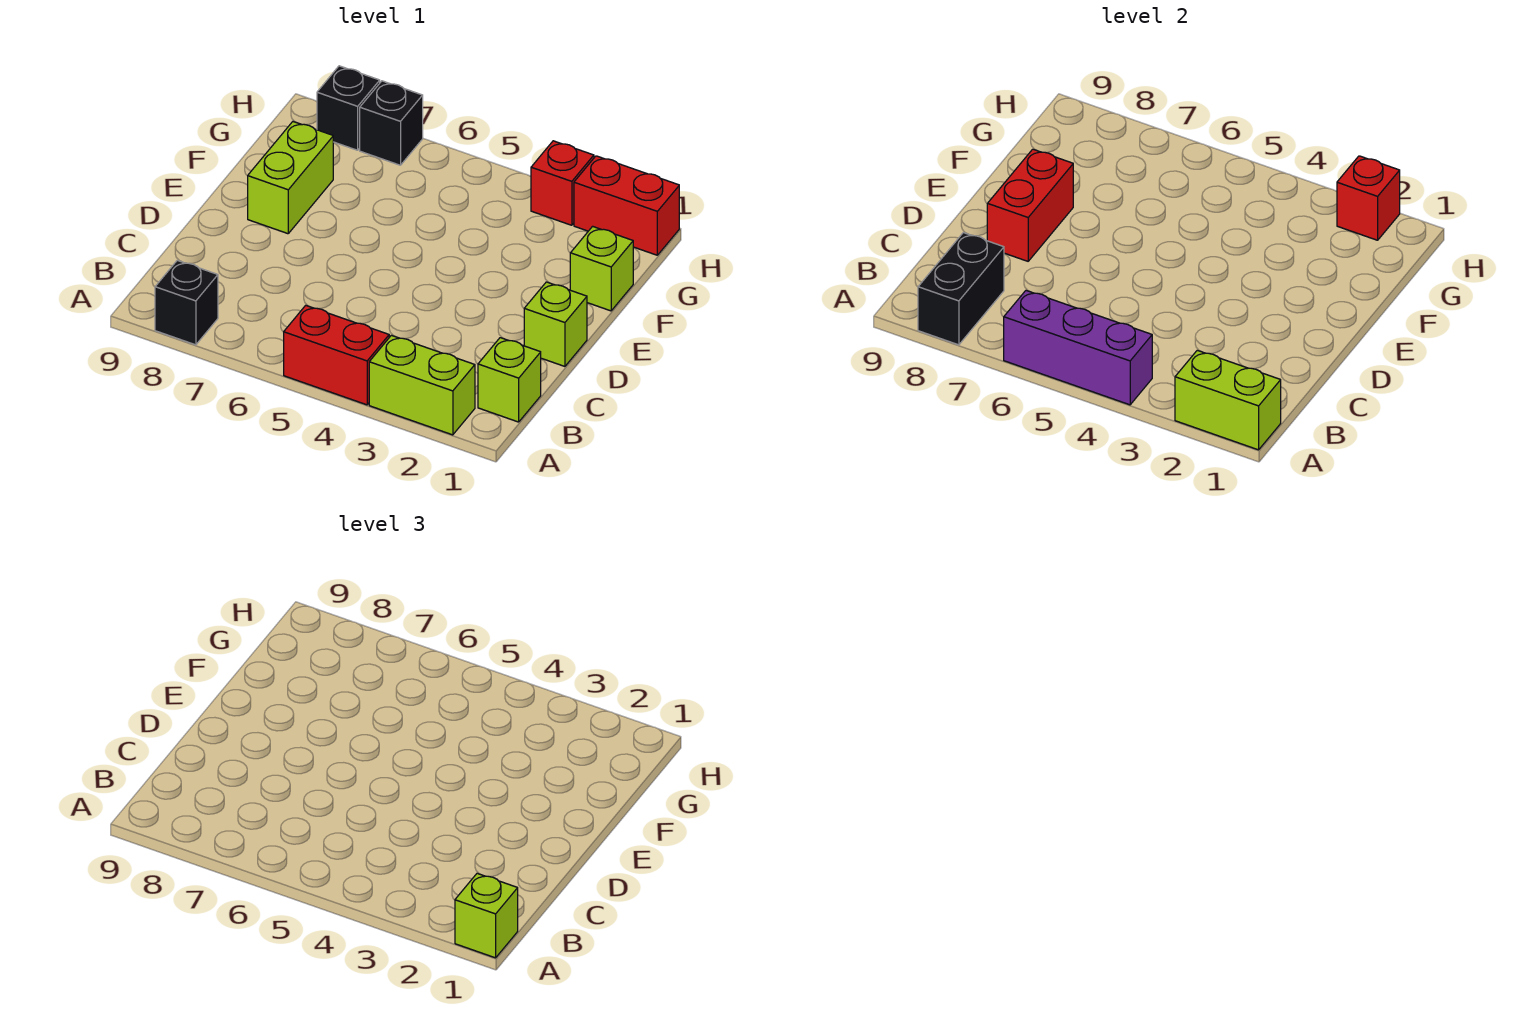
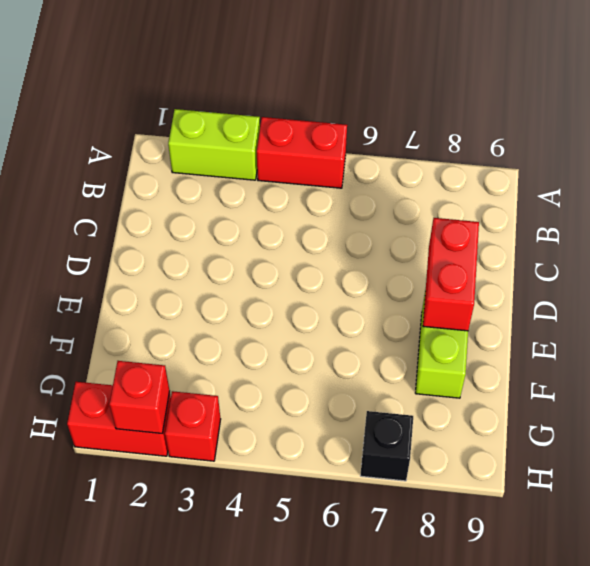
none -> black brick A8 level 1
none -> lime brick B1 level 1
none -> lime brick D1 level 1

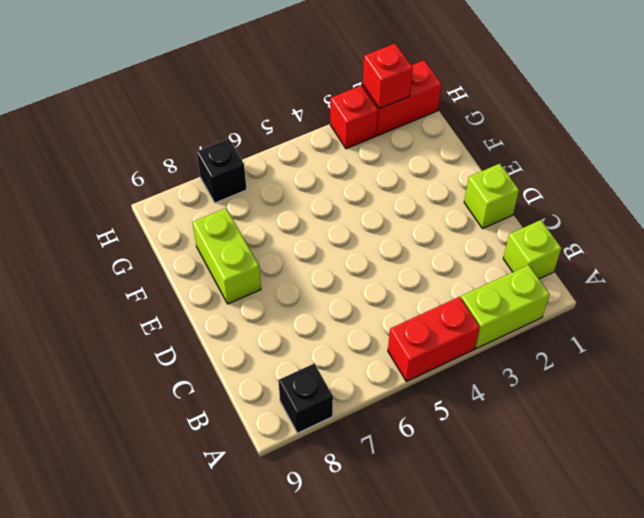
none -> lime brick F1 level 1
none -> black brick H8 level 1
none -> lime brick A1:A2 level 2

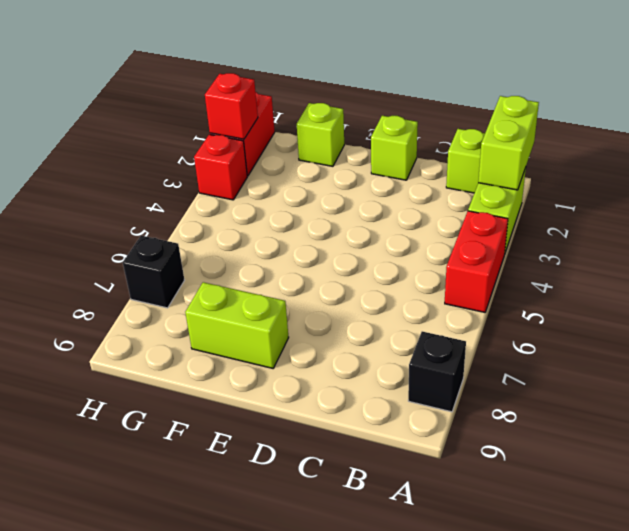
none -> black brick H8 level 1
none -> purple brick A4:A6 level 2
none -> black brick A8:B8 level 2

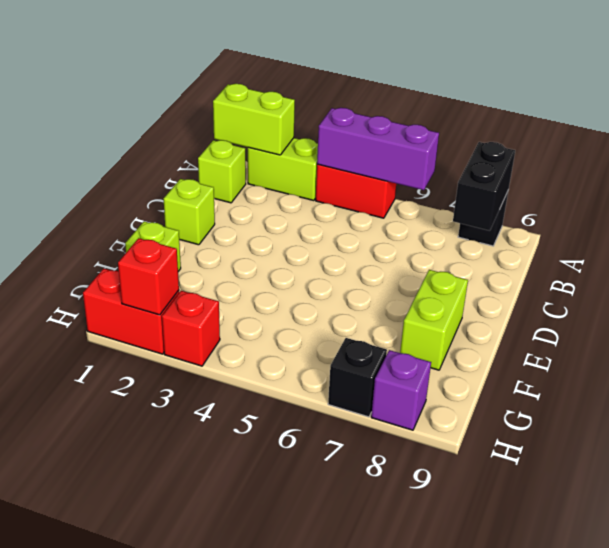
purple brick H8 level 1 -> black brick H8 level 1
none -> red brick D8:E8 level 2
none -> lime brick A1 level 3

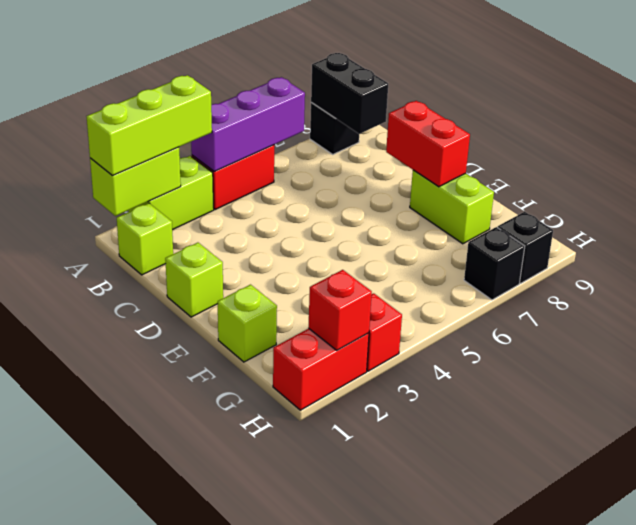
lime brick A1:A3 level 3 -> lime brick A1 level 3

